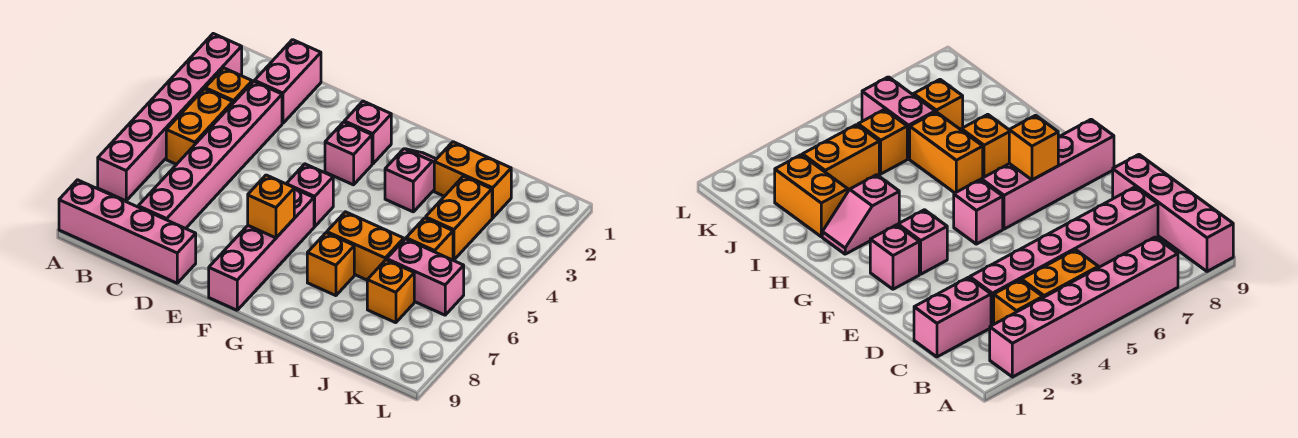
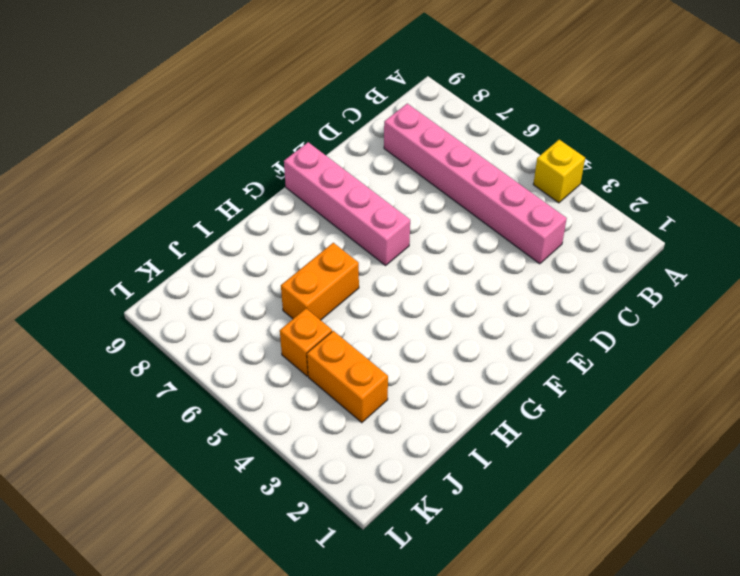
yellow brick A4 level 1 -> pink brick A2:A7 level 1
none -> pink brick A9:D9 level 1
none -> orange brick B3 level 1
none -> orange brick B4:B5 level 1

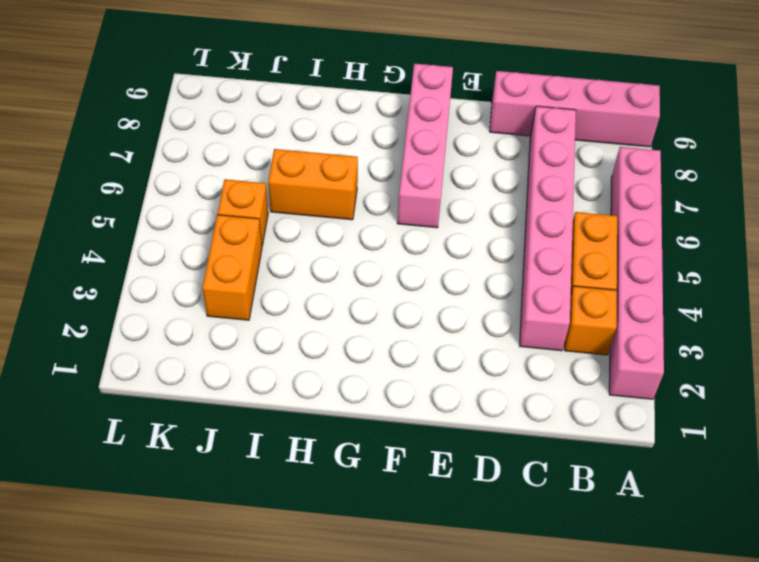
none -> pink brick C1:C2 level 1
none -> pink brick F2 level 1
none -> pink brick F3 level 1

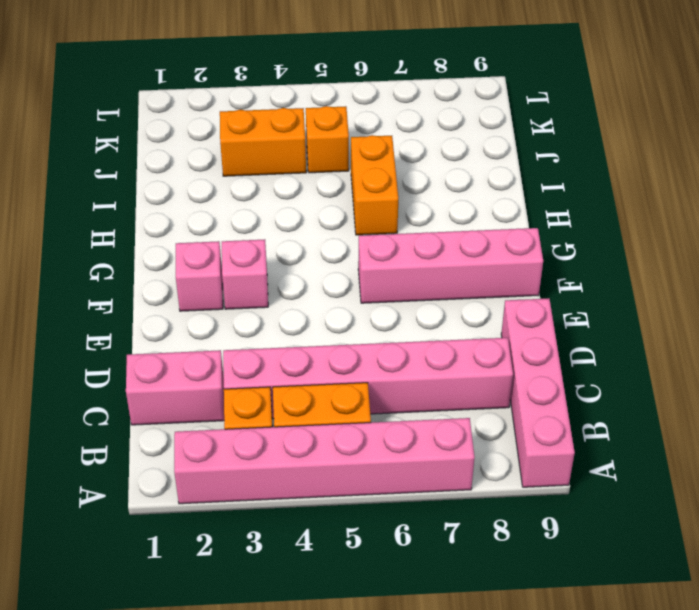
none -> pink brick F5 level 1
none -> pink slope H2:H3 level 1 top 3
none -> orange brick H7 level 1

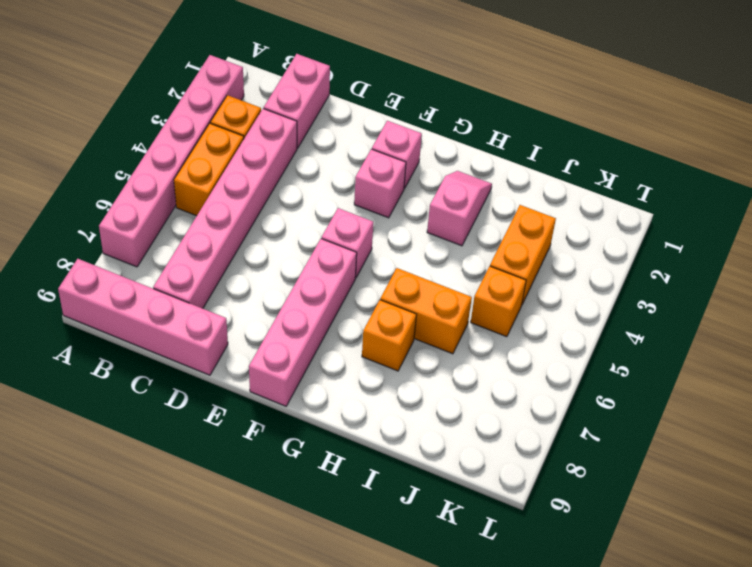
none -> orange brick I2:J2 level 1
none -> pink brick J6:K6 level 1
none -> orange brick J7 level 1

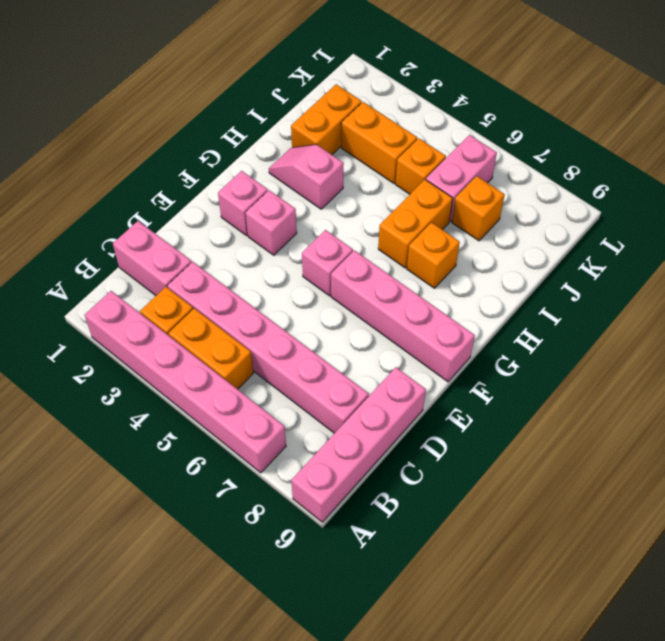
none -> orange brick F7 level 2

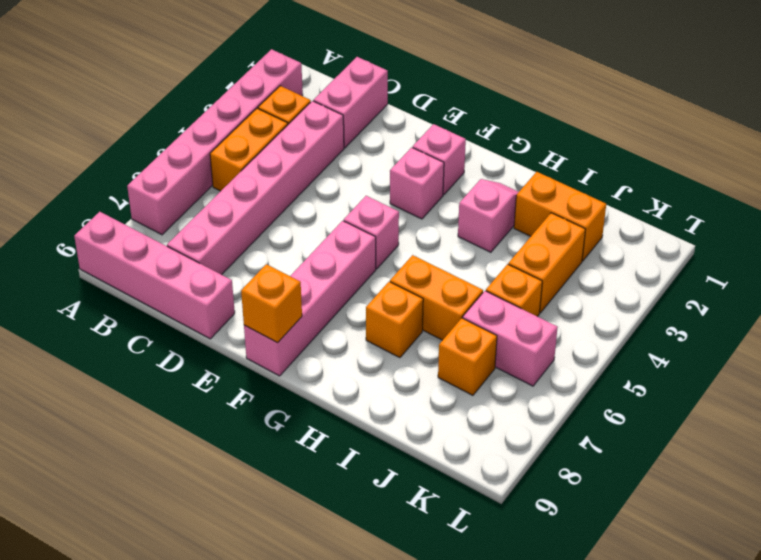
orange brick F9 level 2 -> orange brick F7 level 2

